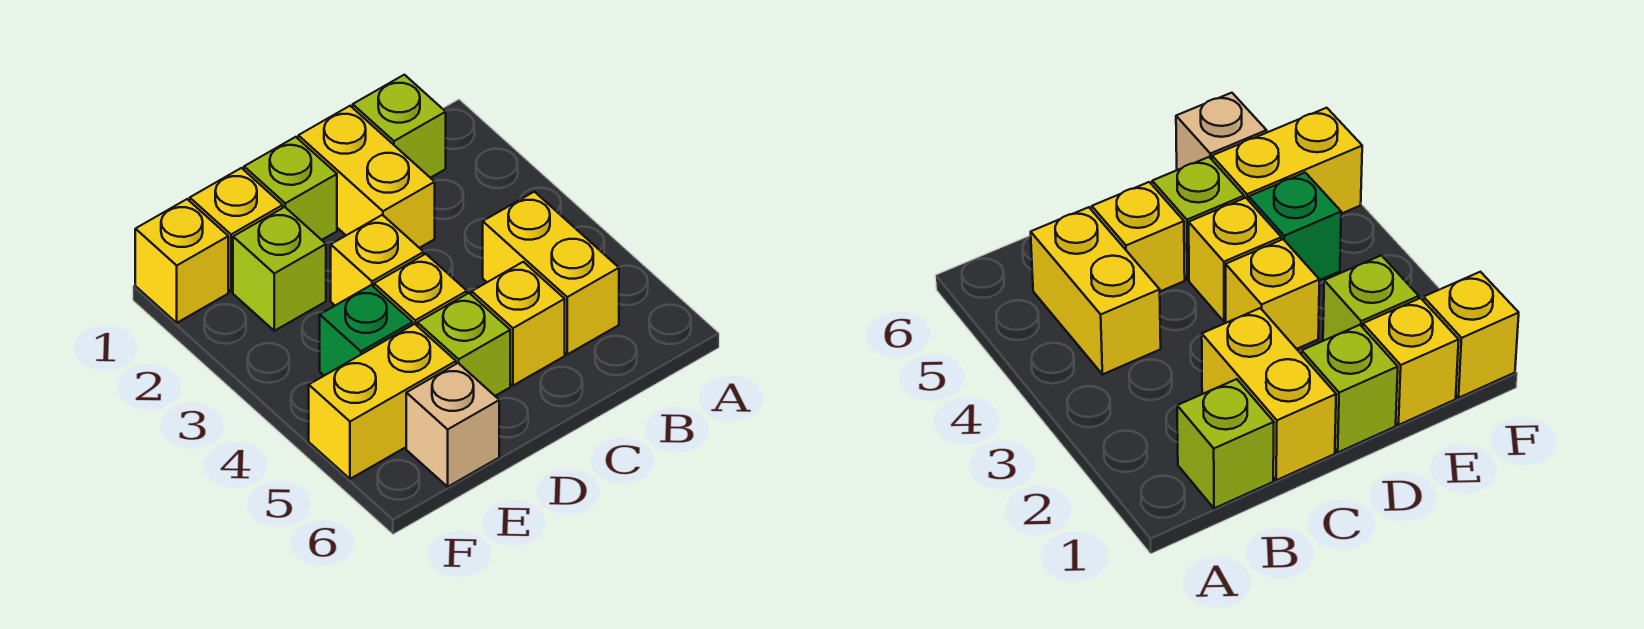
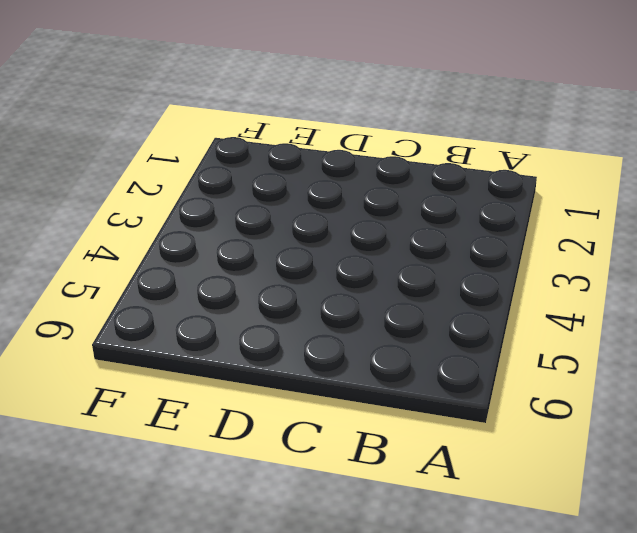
none -> lime brick B1 level 1
none -> yellow brick B4:B5 level 1
none -> yellow brick C1:C2 level 1

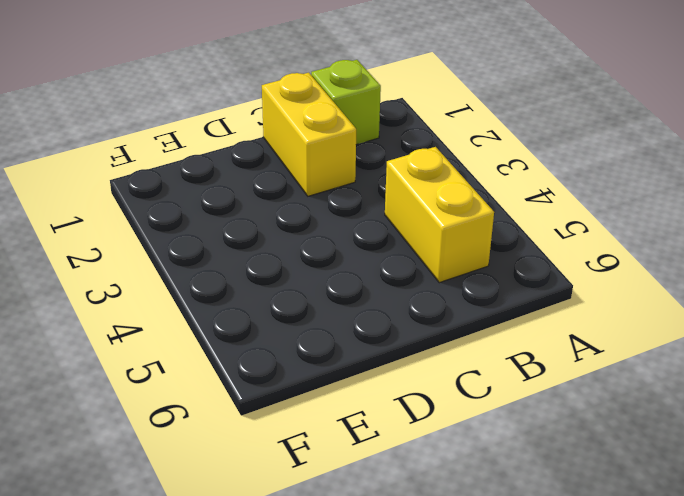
none -> yellow brick C5 level 1
none -> lime brick D1 level 1
none -> yellow brick D3 level 1

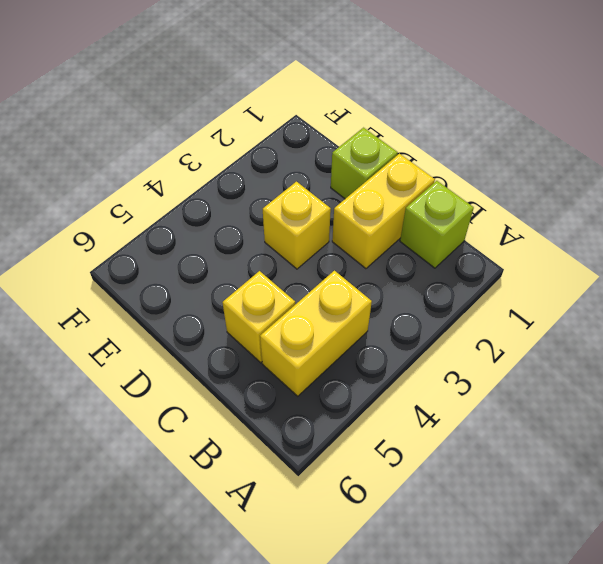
none -> yellow brick D4 level 1
none -> lime brick D5 level 1
none -> yellow brick E1 level 1

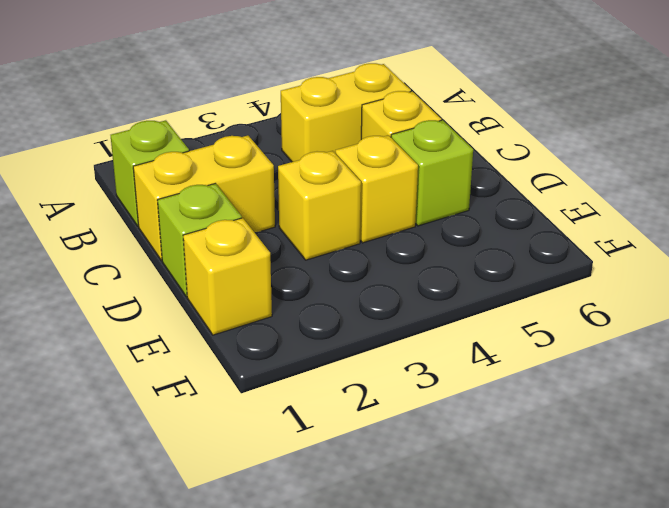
none -> lime brick E2 level 1
none -> green brick E4 level 1
none -> yellow brick E5:F5 level 1

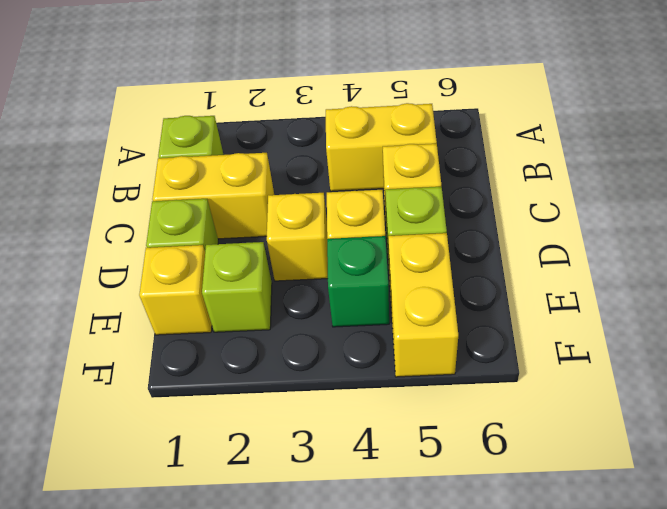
none -> tan brick E6 level 1
none -> yellow brick F1 level 1

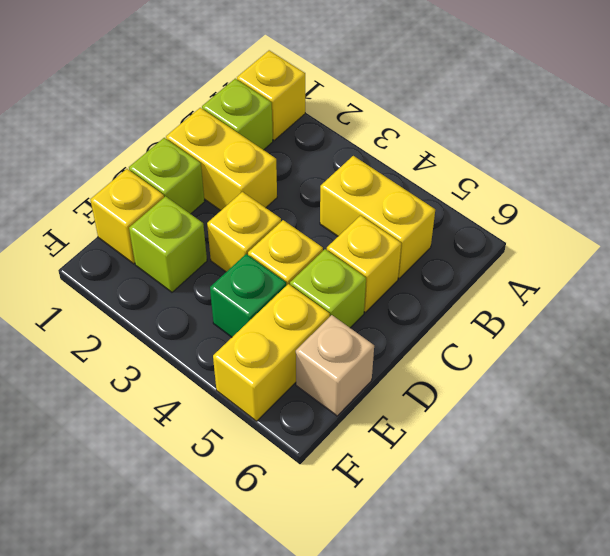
yellow brick A1 level 1 -> yellow brick F1 level 1

